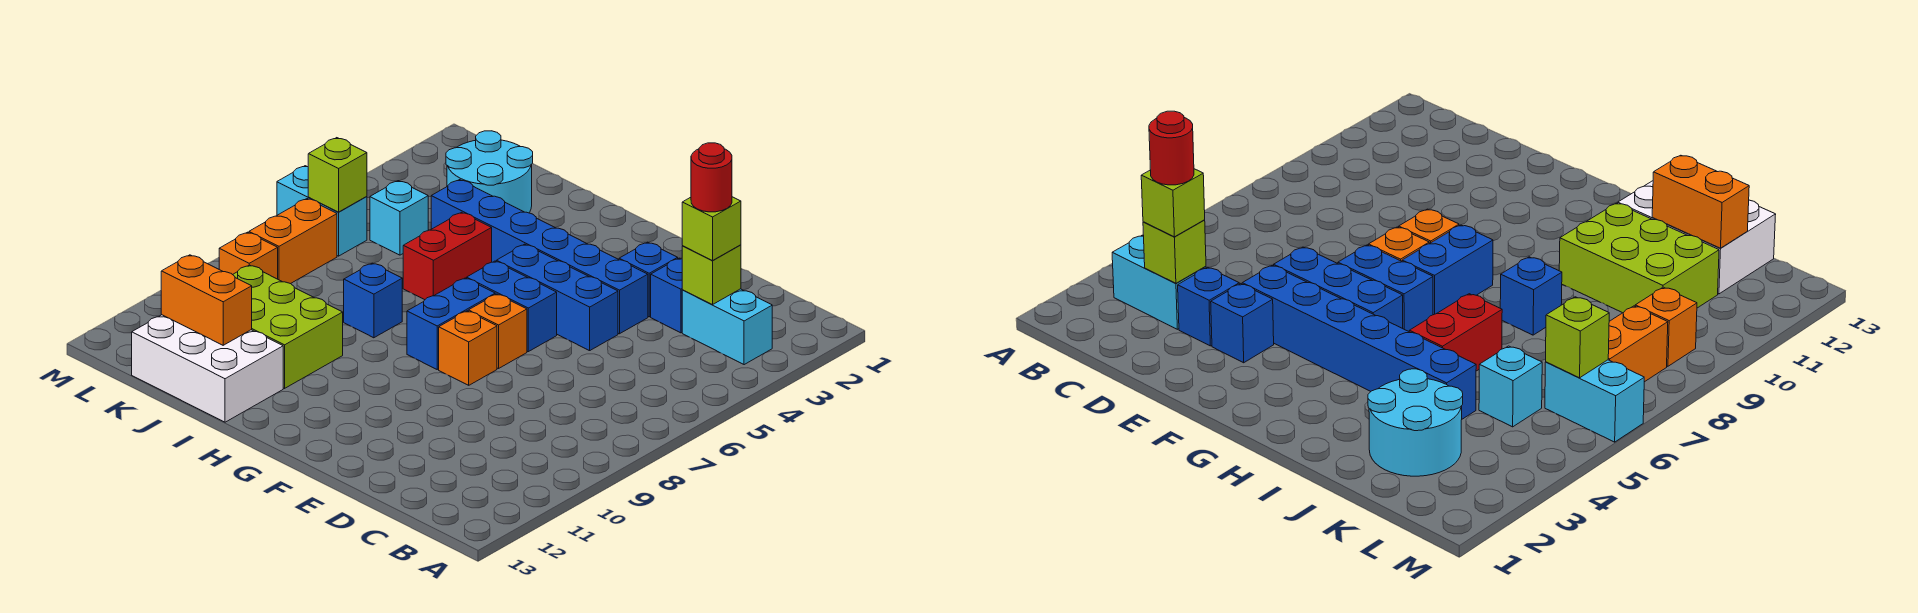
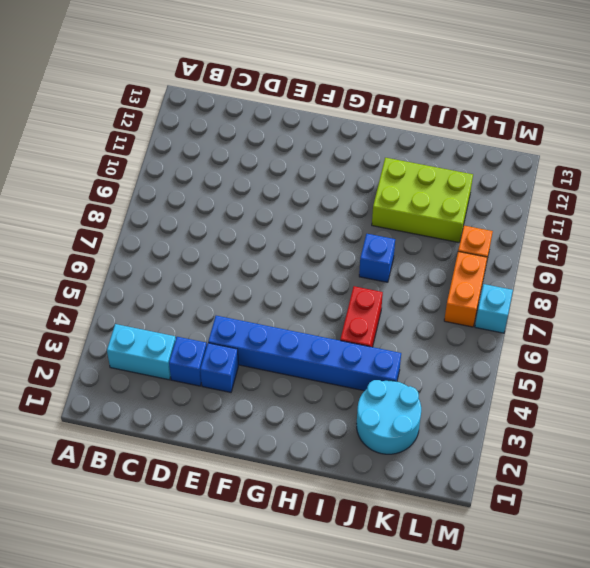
cyan brick M7 level 1 -> cyan brick K5 level 1
none -> blue brick E5:G5 level 1
none -> blue brick F6:G6 level 1
none -> orange brick F7 level 1

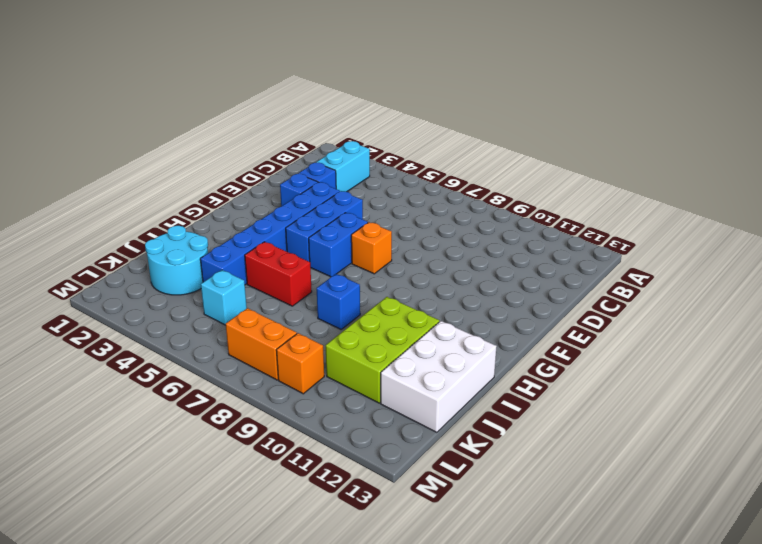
none -> orange brick F8 level 1
none -> blue brick G7:G8 level 1
none -> cyan brick L6:M6 level 1

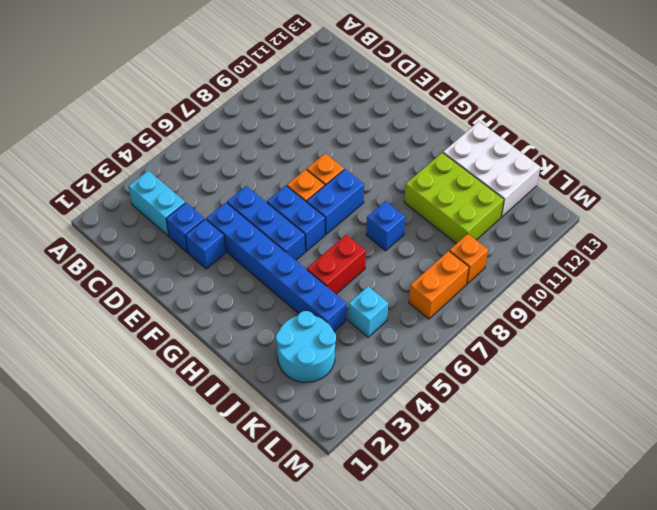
none -> cyan brick L6:M6 level 1
none -> lime brick C3 level 2
none -> orange brick J12:K12 level 2

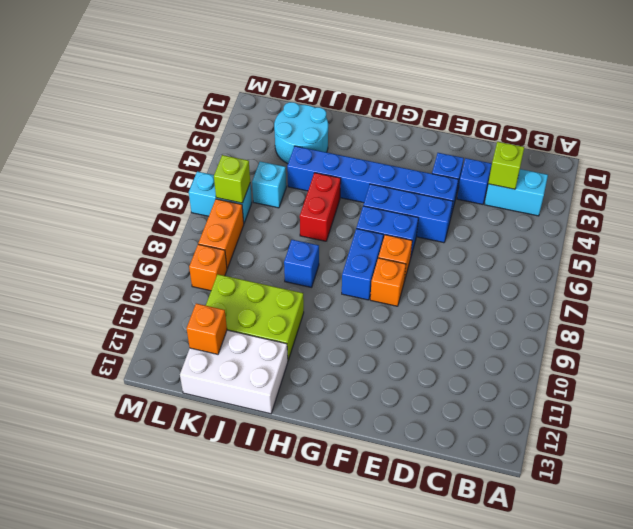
orange brick K12 level 2 -> orange brick J12:K12 level 2
none -> lime brick C3 level 3
none -> red round brick C3 level 4

